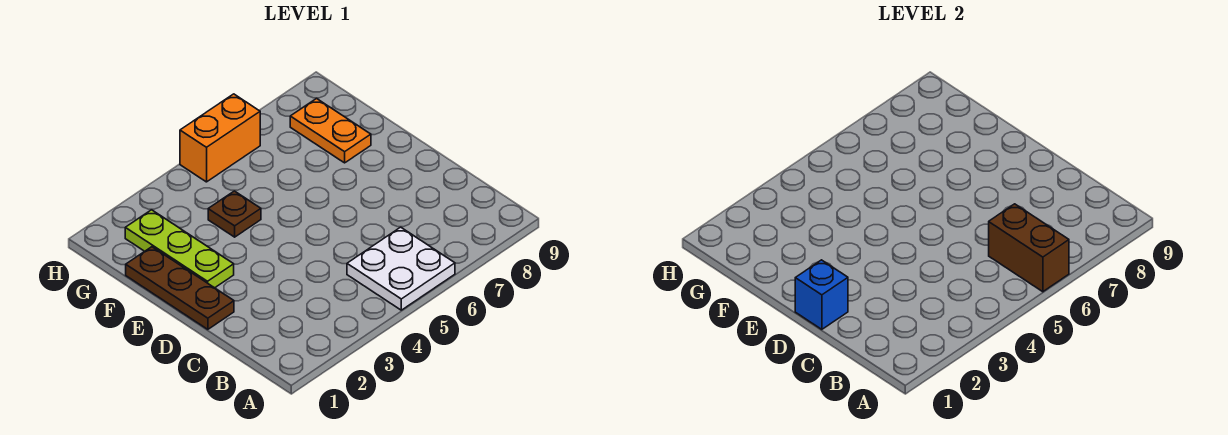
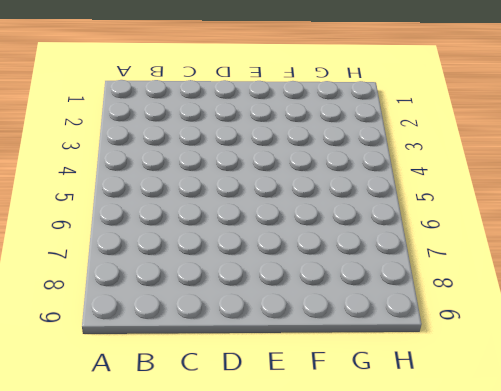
none -> white plate A5:B6 level 1
none -> brown plate D1:F1 level 1

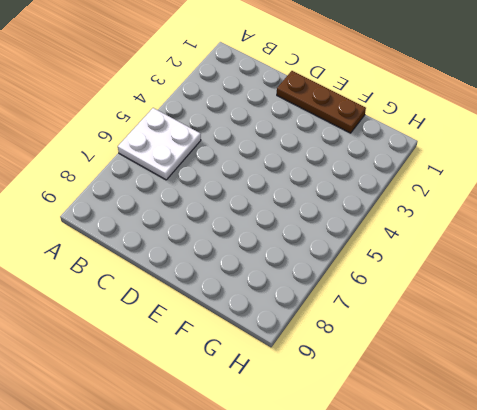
none -> lime plate E2:G2 level 1
none -> brown plate F4 level 1

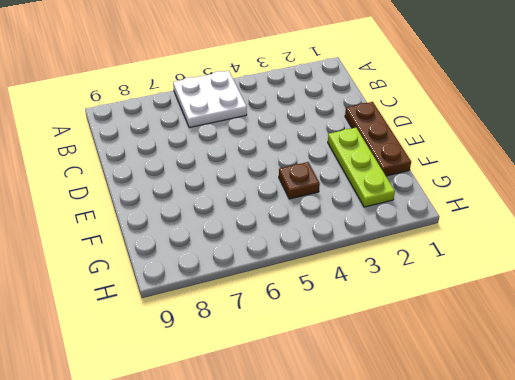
none -> orange plate F8:G8 level 1
none -> orange brick H5:H6 level 1

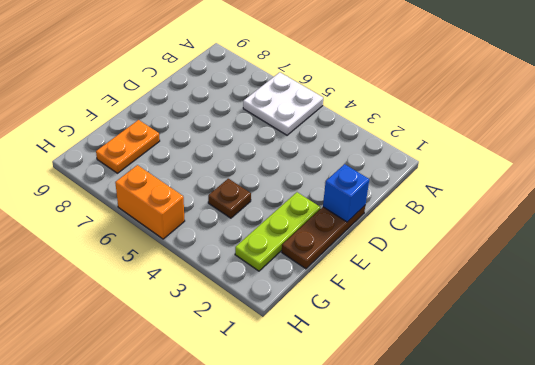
none -> brown brick A6:B6 level 2

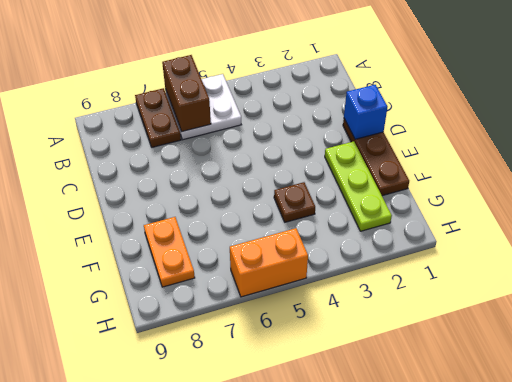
brown plate A7:B7 level 1 -> none

